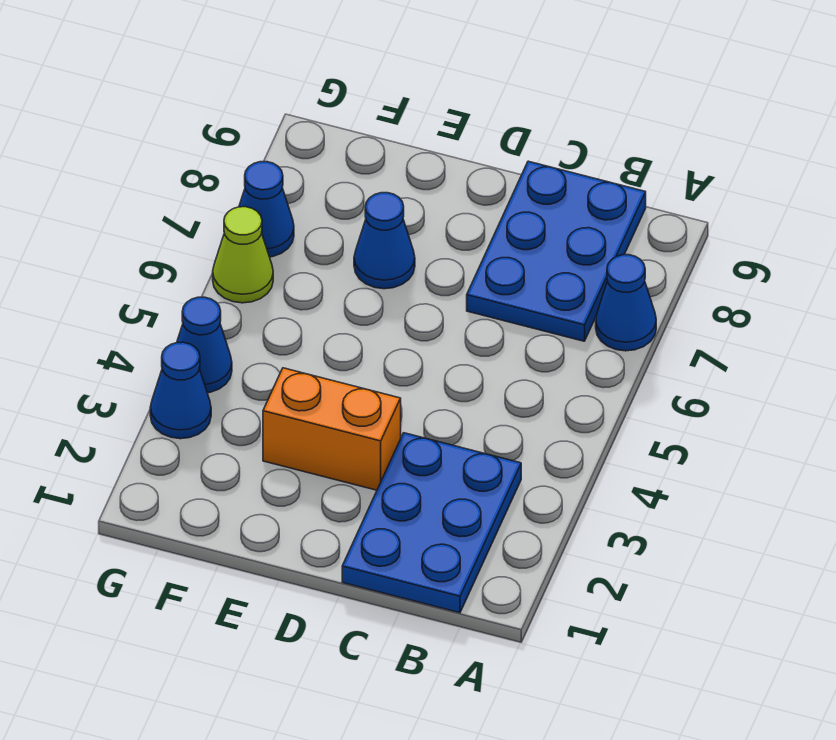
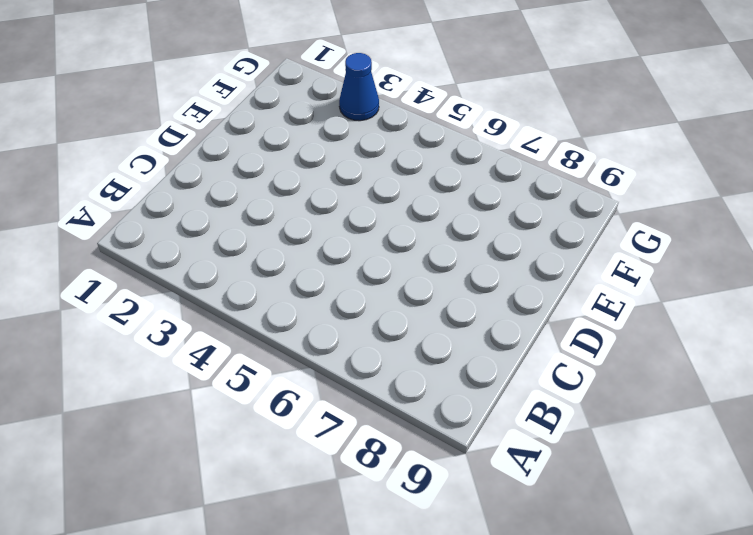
none -> blue cone A7 level 1
none -> blue plate B1:C3 level 1

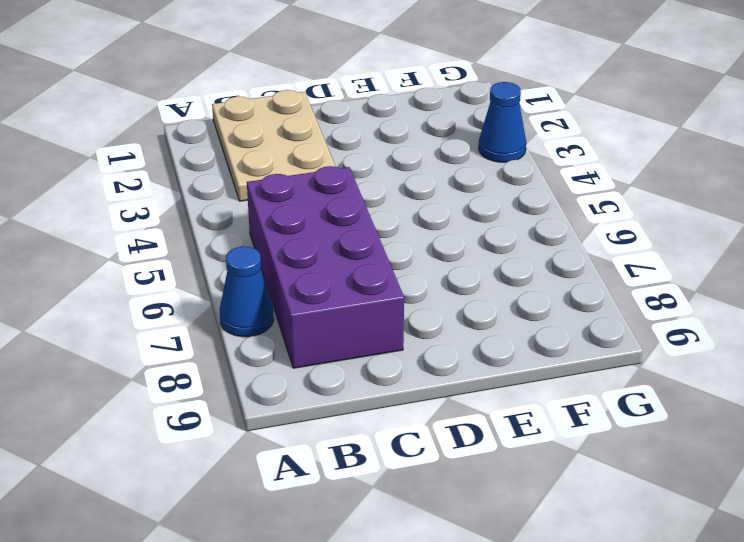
tan plate B1:C3 level 1 -> blue plate B1:C3 level 1
purple brick B5:C8 level 1 -> blue plate B7:C9 level 1
none -> orange brick D3:E3 level 1
none -> blue cone E7 level 1

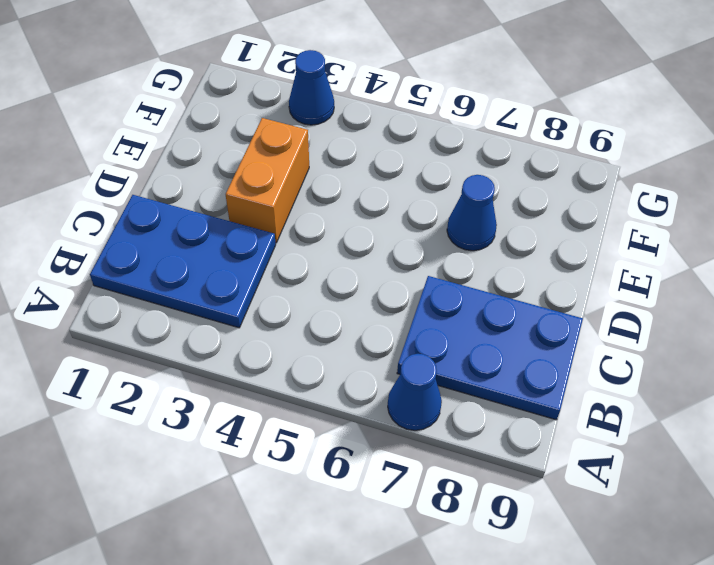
none -> blue cone G4 level 1
none -> lime cone G6 level 1

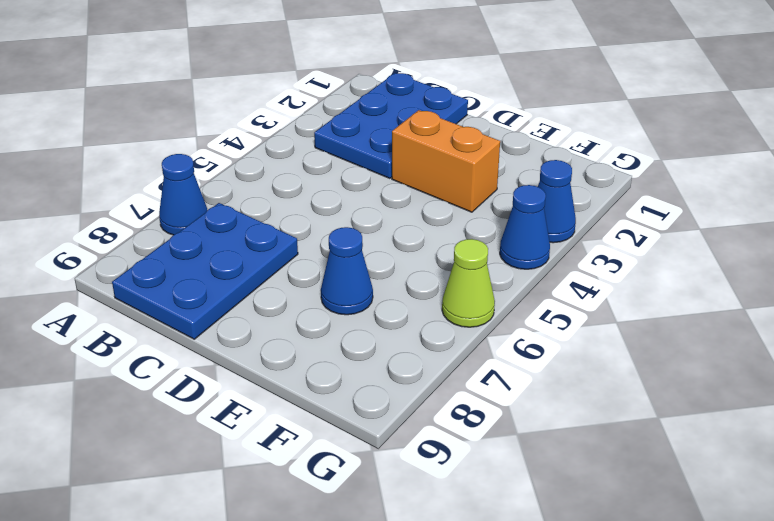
none -> blue cone G7 level 1

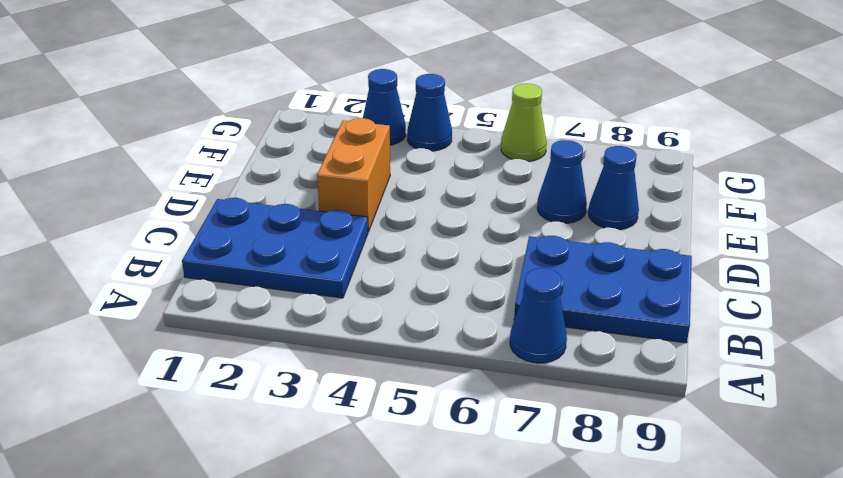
blue cone E8 level 1 -> blue cone G7 level 1

